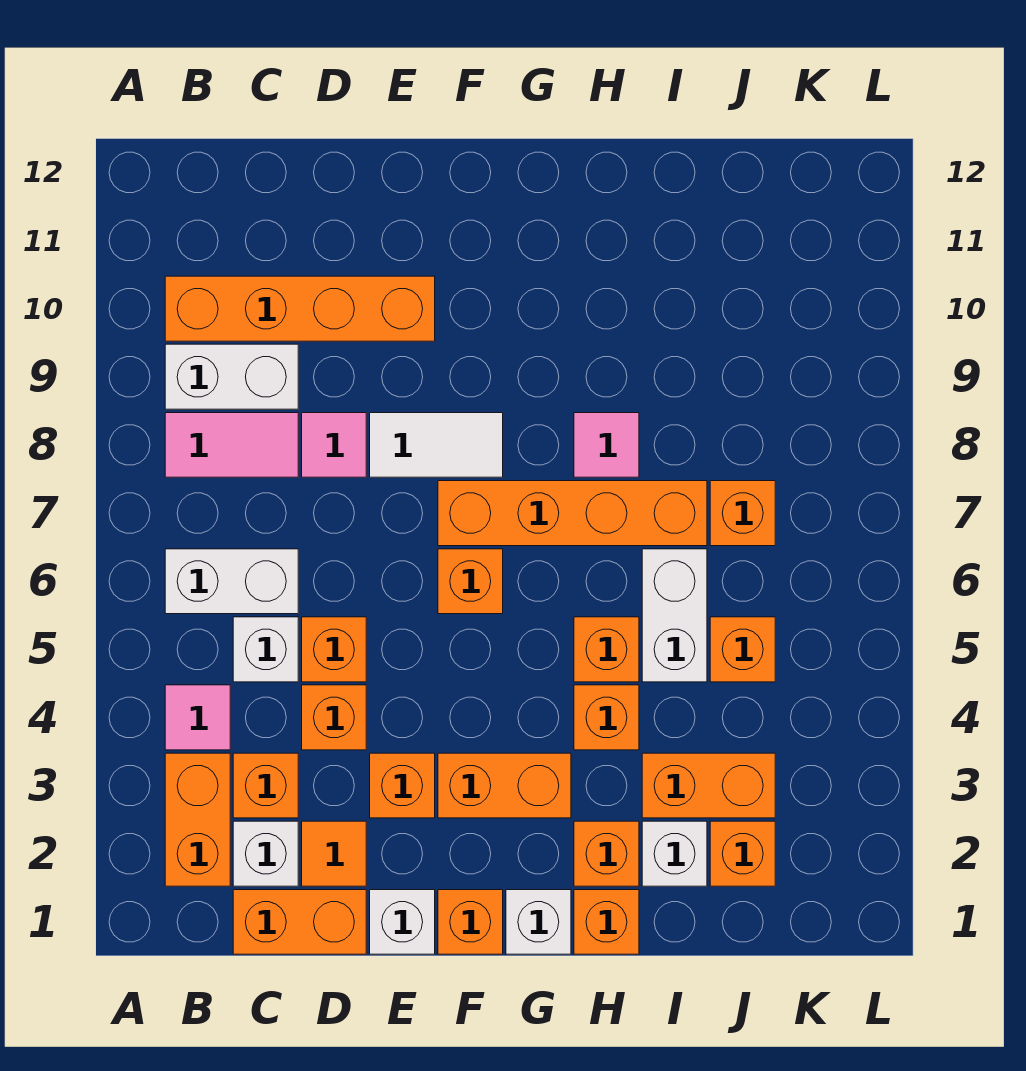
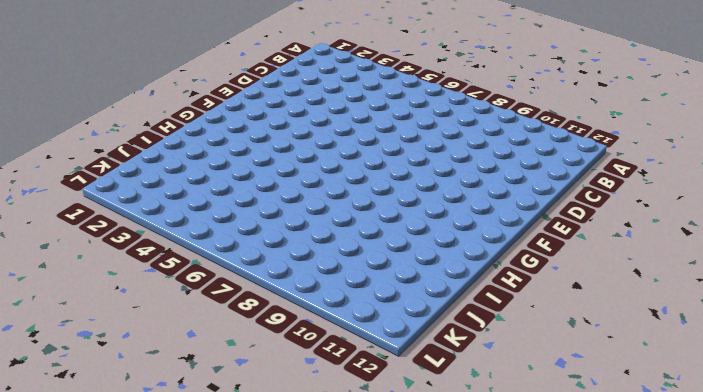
none -> orange brick B2:B3 level 1
none -> pink tile B4 level 1
none -> white brick B6:C6 level 1
none -> pink tile B8:C8 level 1

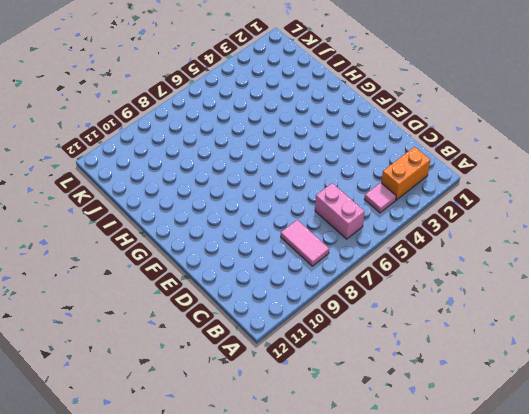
pink brick B6:C6 level 1 -> white brick B6:C6 level 1
none -> white brick B9:C9 level 1
none -> orange brick B10:E10 level 1
none -> orange brick C1:D1 level 1
none -> white brick C2 level 1

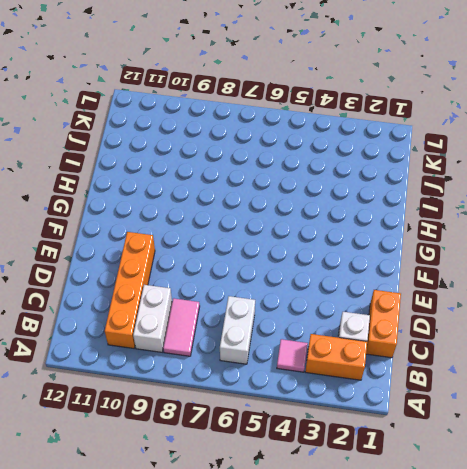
none -> orange brick C3 level 1
none -> white brick C5 level 1
none -> orange tile D2 level 1
none -> orange brick D4 level 1

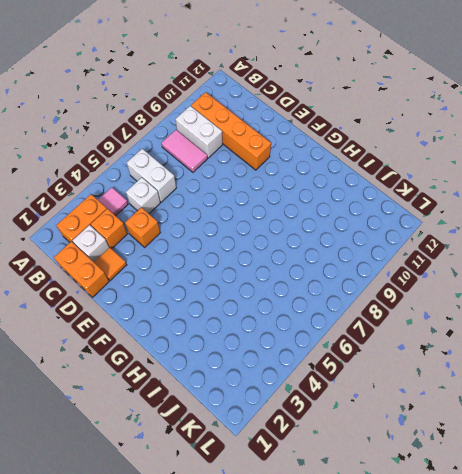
none -> orange brick D5 level 1
none -> pink tile D8 level 1
none -> white brick E1 level 1
none -> orange brick E3 level 1

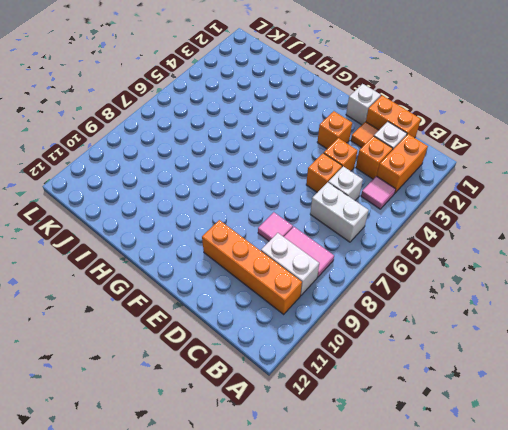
none -> white tile E8:F8 level 1
none -> orange brick F1 level 1
none -> orange brick F3:G3 level 1
none -> orange brick F6 level 1

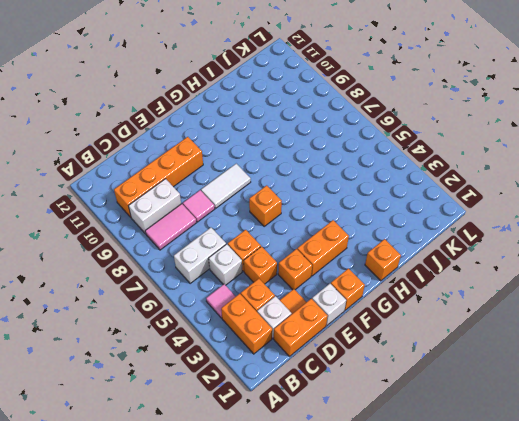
none -> orange brick F7:I7 level 1
none -> white brick G1 level 1
none -> orange brick H2 level 1
none -> orange brick H4 level 1

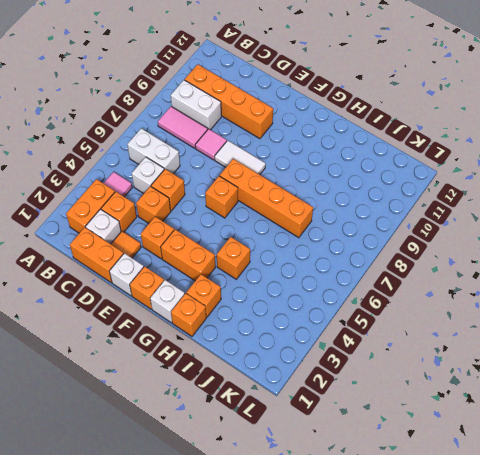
none -> orange brick H5 level 1
none -> pink tile H8 level 1
none -> white brick I2 level 1
none -> orange brick I3:J3 level 1

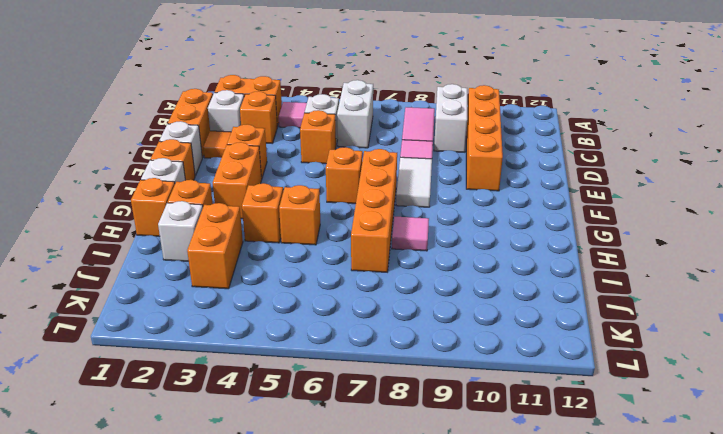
none -> orange brick D4 level 1
none -> white brick I5:I6 level 1
none -> orange brick J2 level 1
none -> orange brick J5 level 1

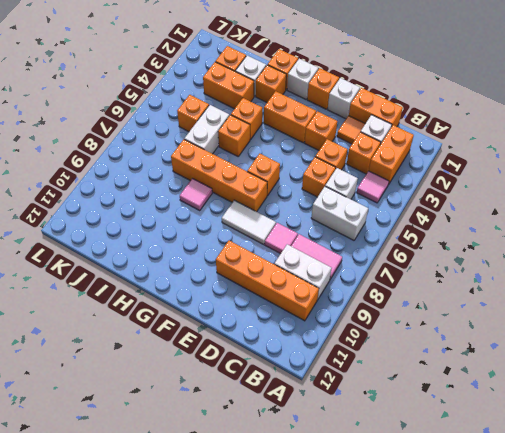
none -> orange brick J7 level 1

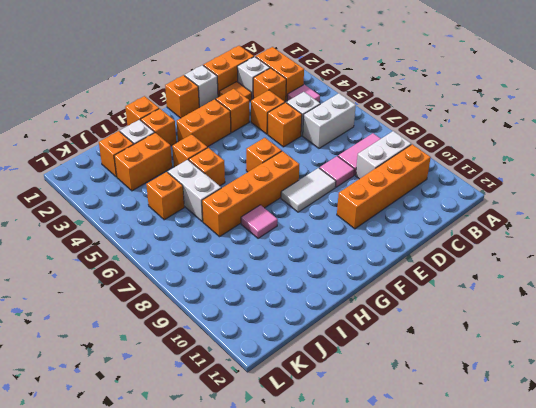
none -> white brick G1 level 1
none -> orange brick J7 level 1

